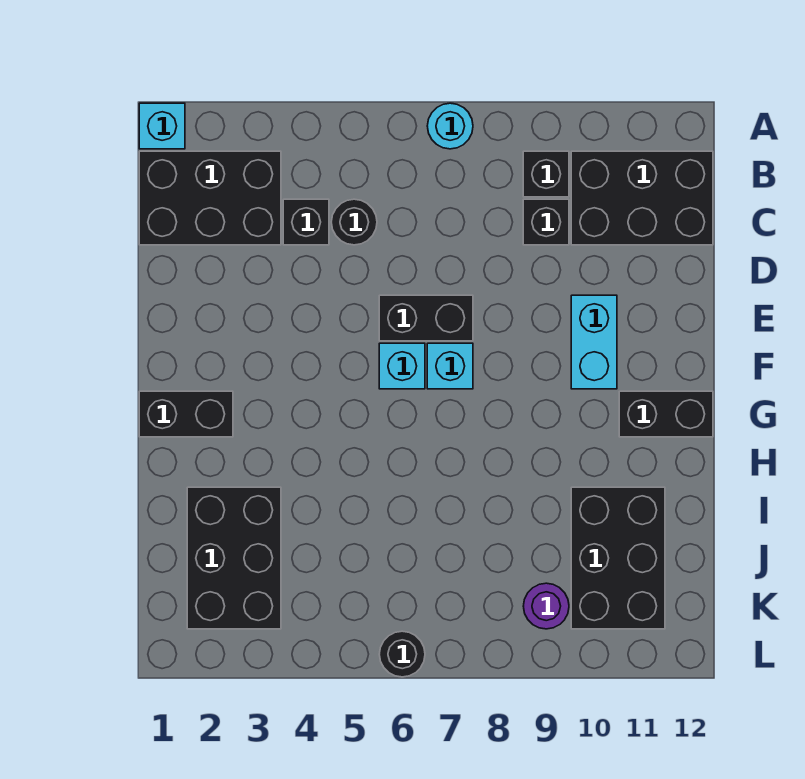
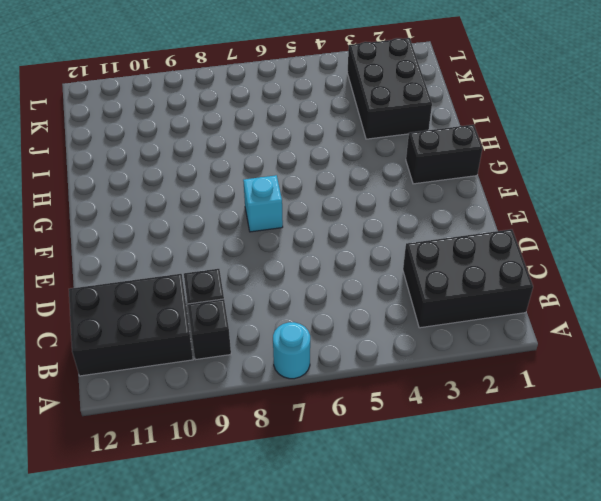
none -> cyan brick A1 level 1
none -> black brick C4 level 1
none -> black round brick C5 level 1

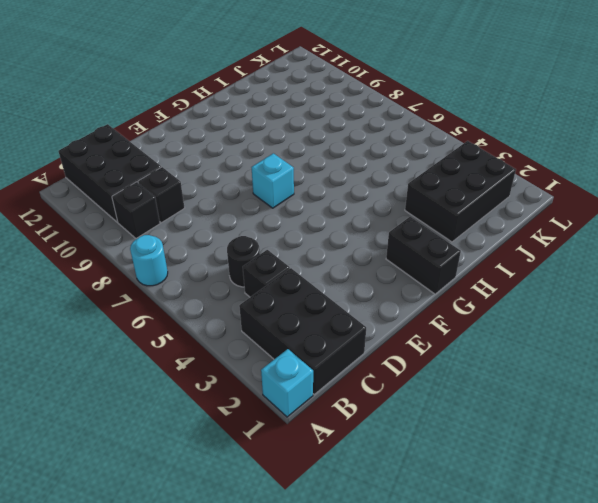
none -> black brick E6:E7 level 1
none -> cyan brick E10:F10 level 1
none -> cyan brick F6 level 1

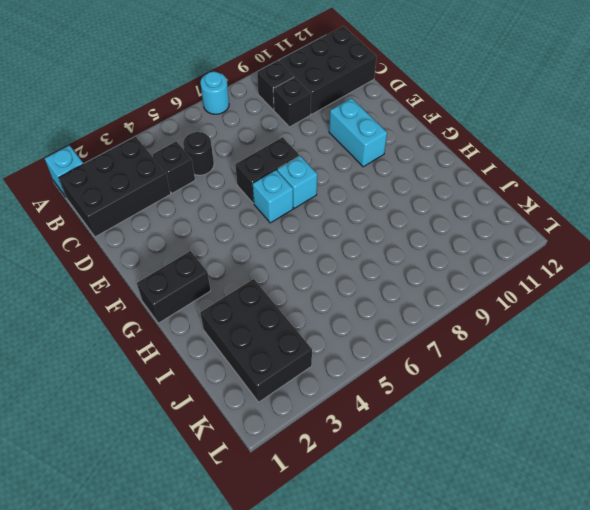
none -> black brick G11:G12 level 1
none -> black brick I10:K11 level 1
none -> purple round brick K9 level 1

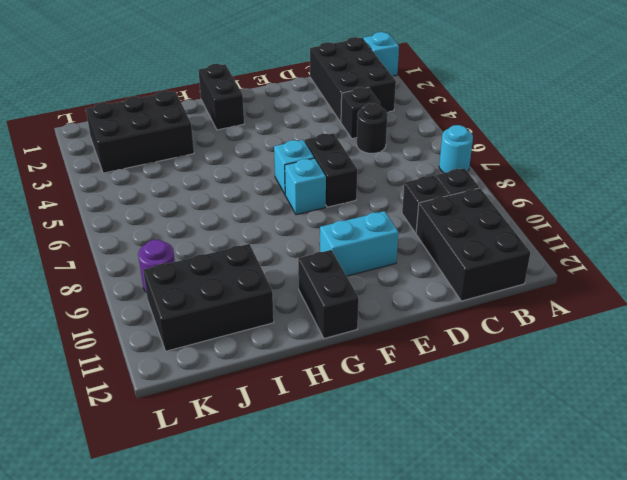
none -> black round brick L6 level 1

